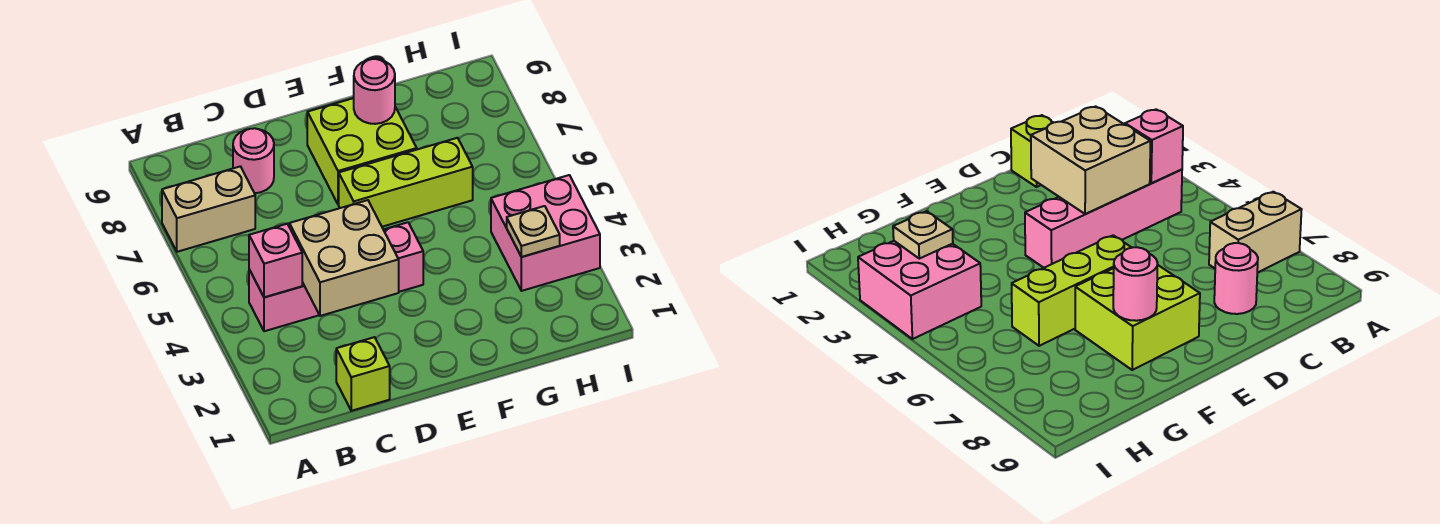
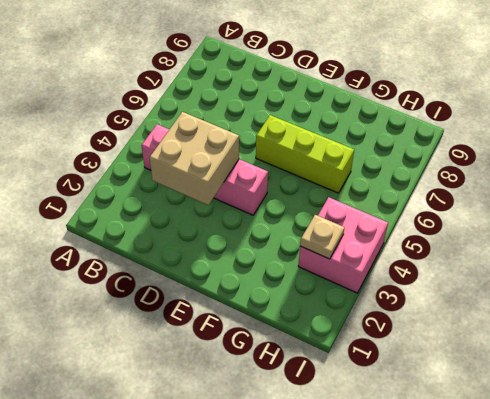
none -> tan brick A7:B7 level 1
none -> lime brick C1 level 1

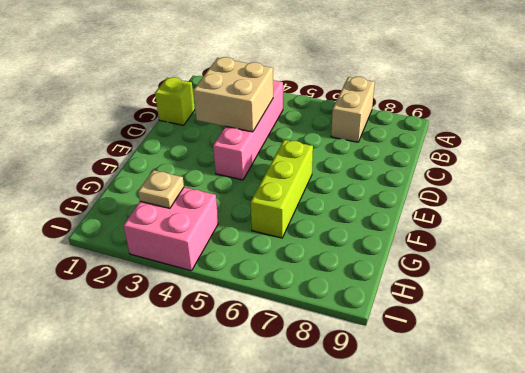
none -> pink round brick C8 level 1
none -> lime brick E7:F8 level 1

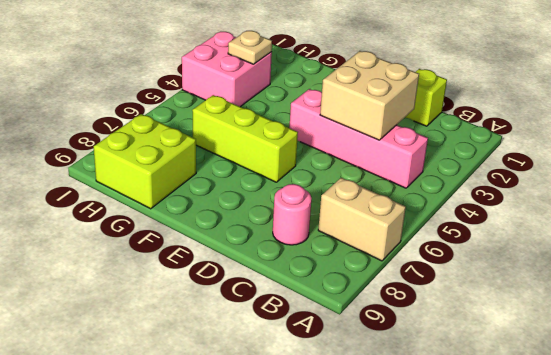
lime brick G8:H9 level 1 -> lime brick E7:F8 level 1
none -> pink brick B4 level 2
none -> pink round brick F8 level 2

